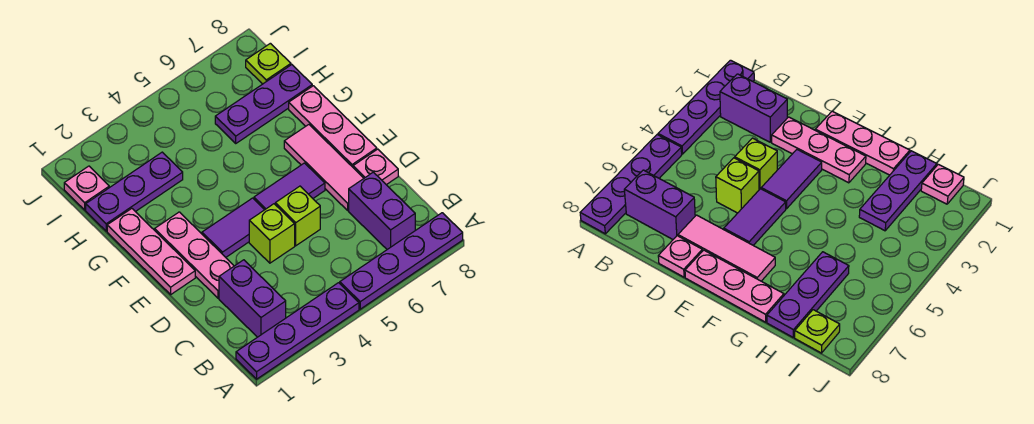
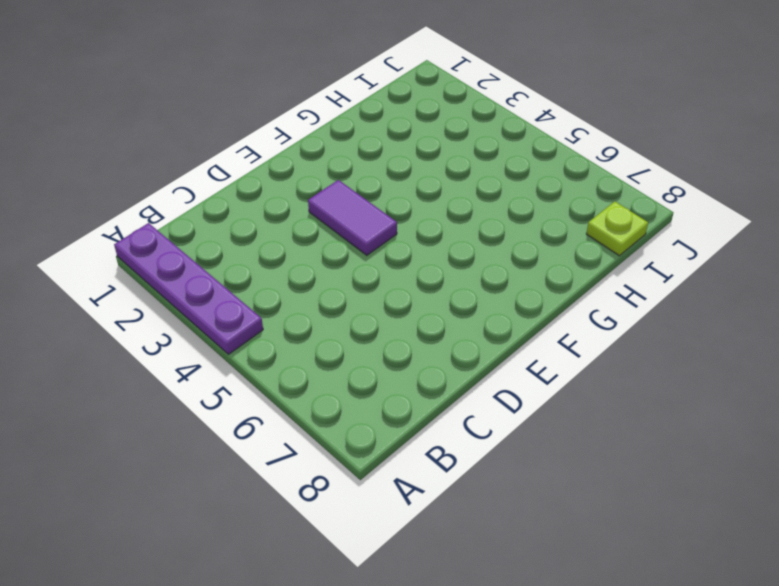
none -> purple plate A5:A8 level 1
none -> purple brick B2:C2 level 1
none -> purple brick B7:C7 level 1

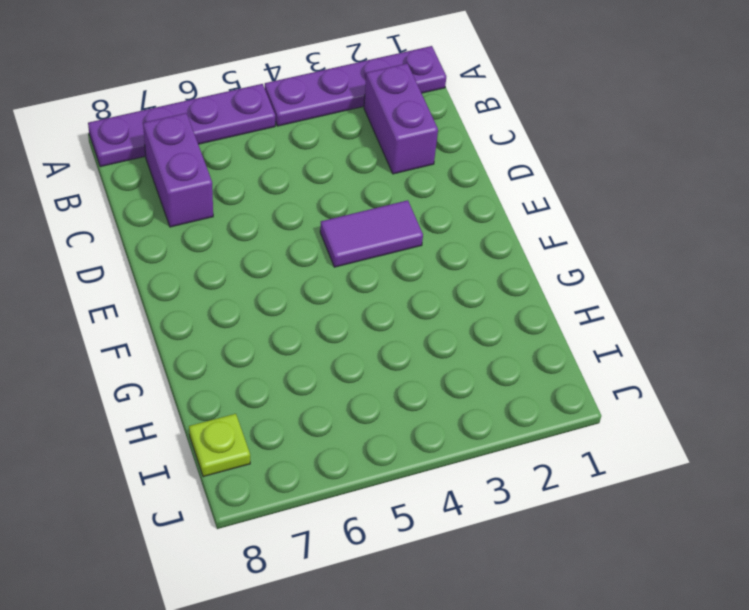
none -> pink plate D2:F2 level 1
none -> lime brick D4 level 1
none -> lime brick D5 level 1

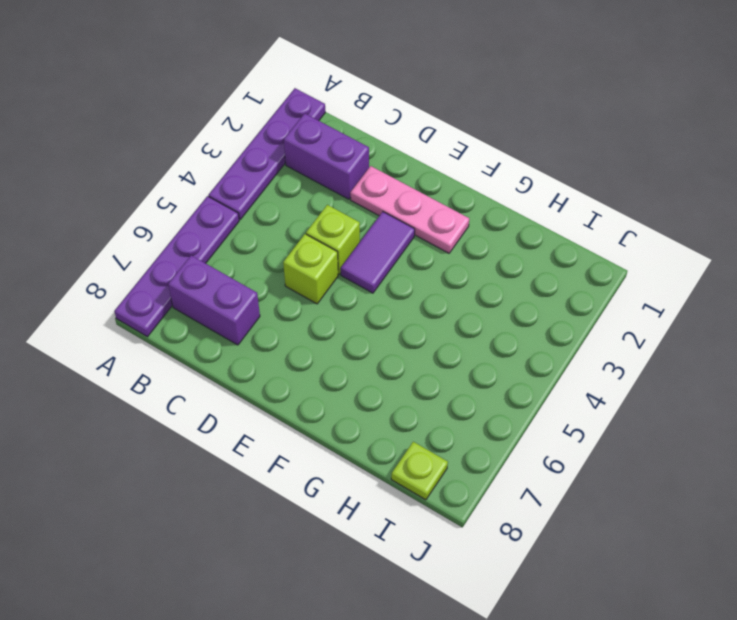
none -> pink tile D7:F7 level 1
none -> pink plate D8 level 1
none -> pink plate E1:G1 level 1

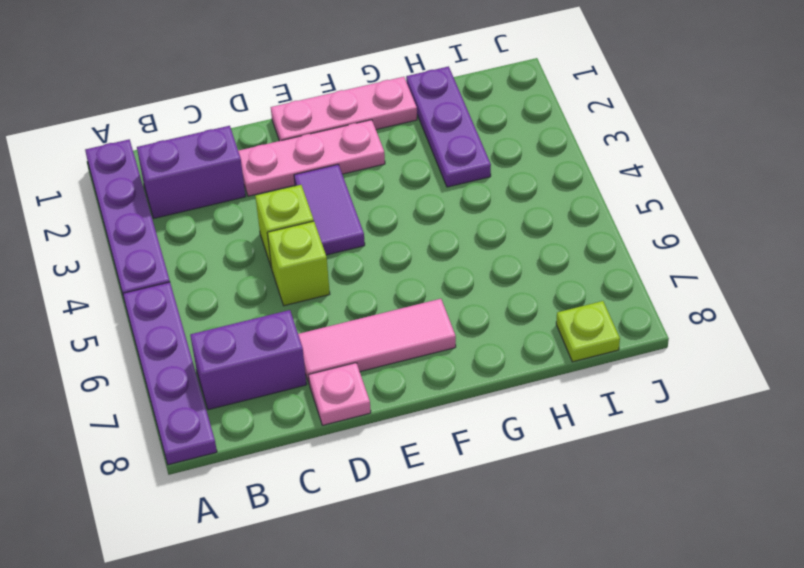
none -> purple tile E5:E6 level 1
none -> pink plate E8:G8 level 1
none -> purple plate H6:H8 level 1

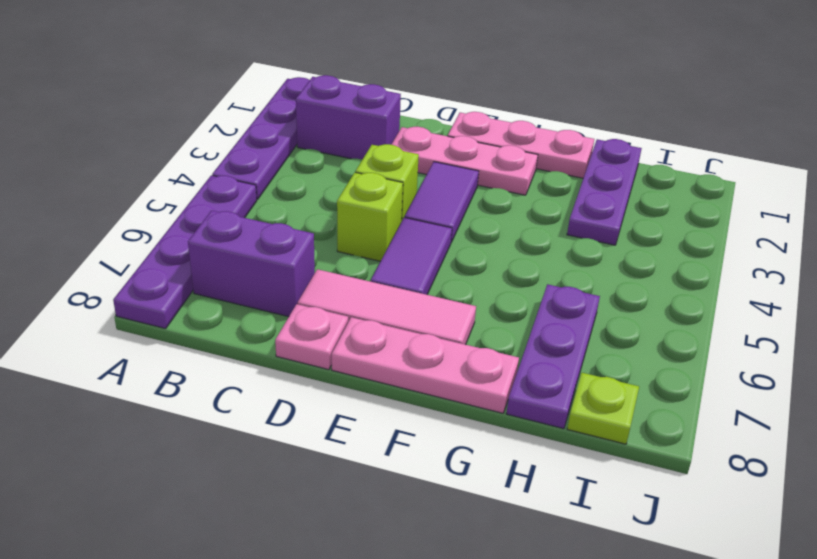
none -> pink plate I1 level 1

